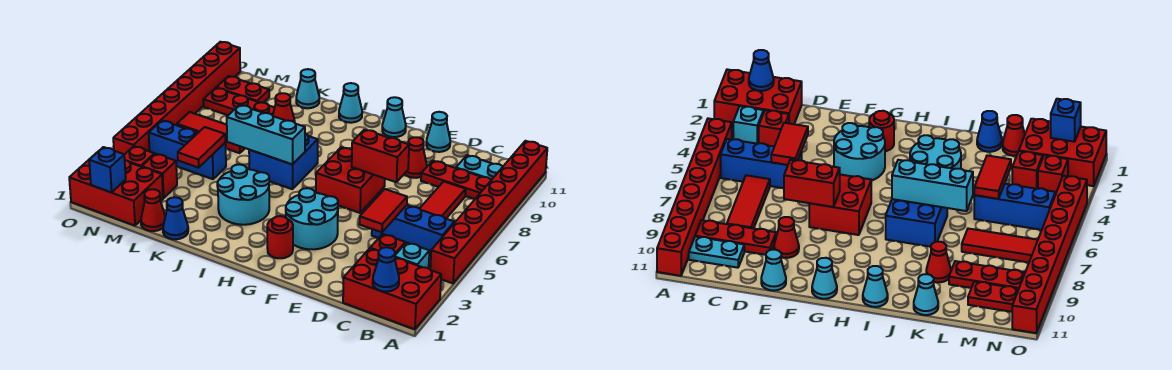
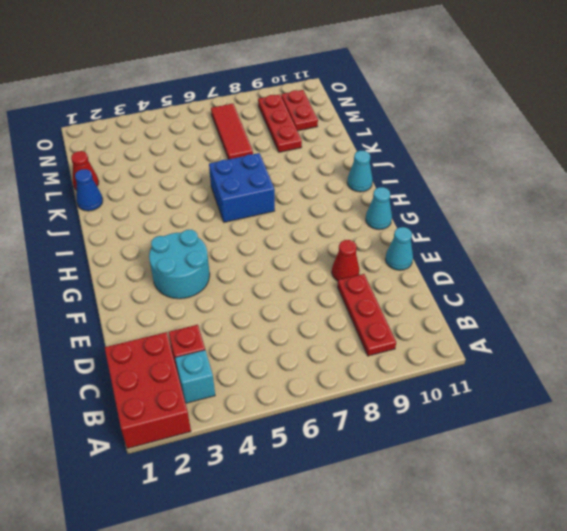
none -> red brick A4:A11 level 1
none -> blue brick B5:D5 level 1
none -> cyan plate B10:C10 level 1
none -> red tile C6:C8 level 1

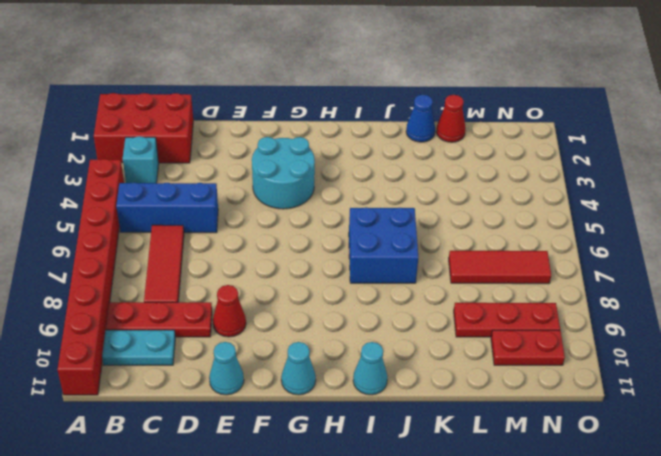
none -> red brick C3 level 1
none -> red brick F6:G7 level 1
none -> red round brick G2 level 1
none -> cyan round brick I3:J4 level 1

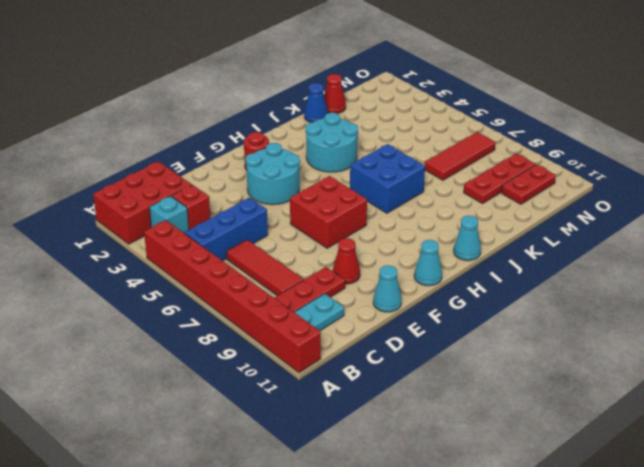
none -> red cone K9 level 1
none -> cyan cone K11 level 1
none -> blue brick L5:N5 level 1
none -> red brick M1:O2 level 1

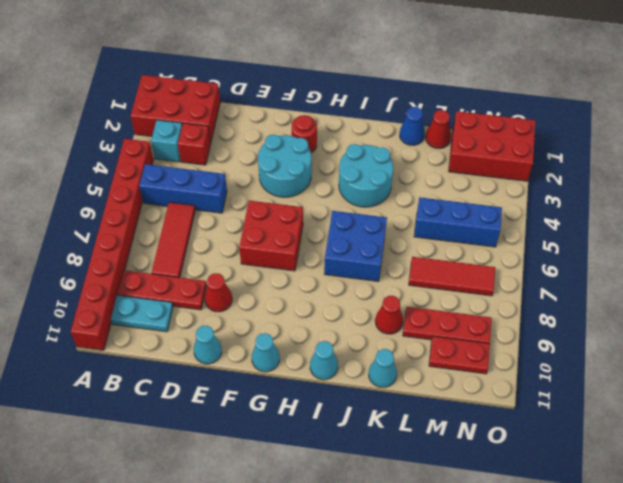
none -> red brick M3 level 1
none -> red brick N3 level 1
none -> red brick O4:O11 level 1
none -> blue cone B1 level 2

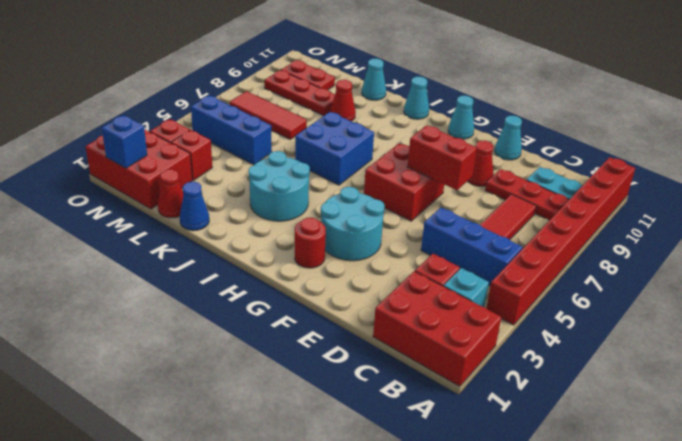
none -> red brick O4:O11 level 1
none -> blue cone B1 level 2
none -> red tile D4:D5 level 2
none -> cyan brick I6:K6 level 2

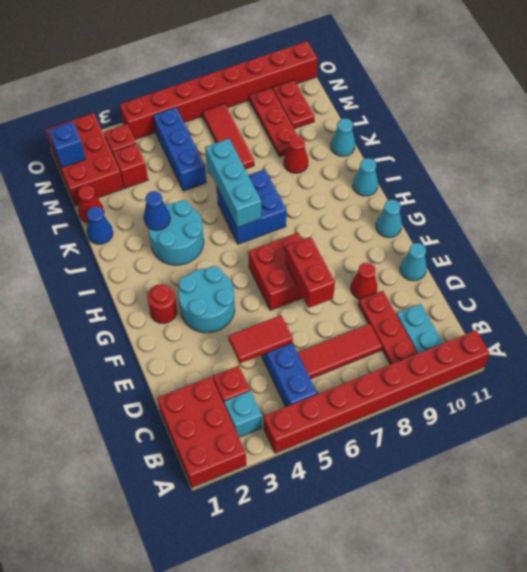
blue cone J3 level 2 -> blue cone B1 level 2
none -> red tile L4:L5 level 2

